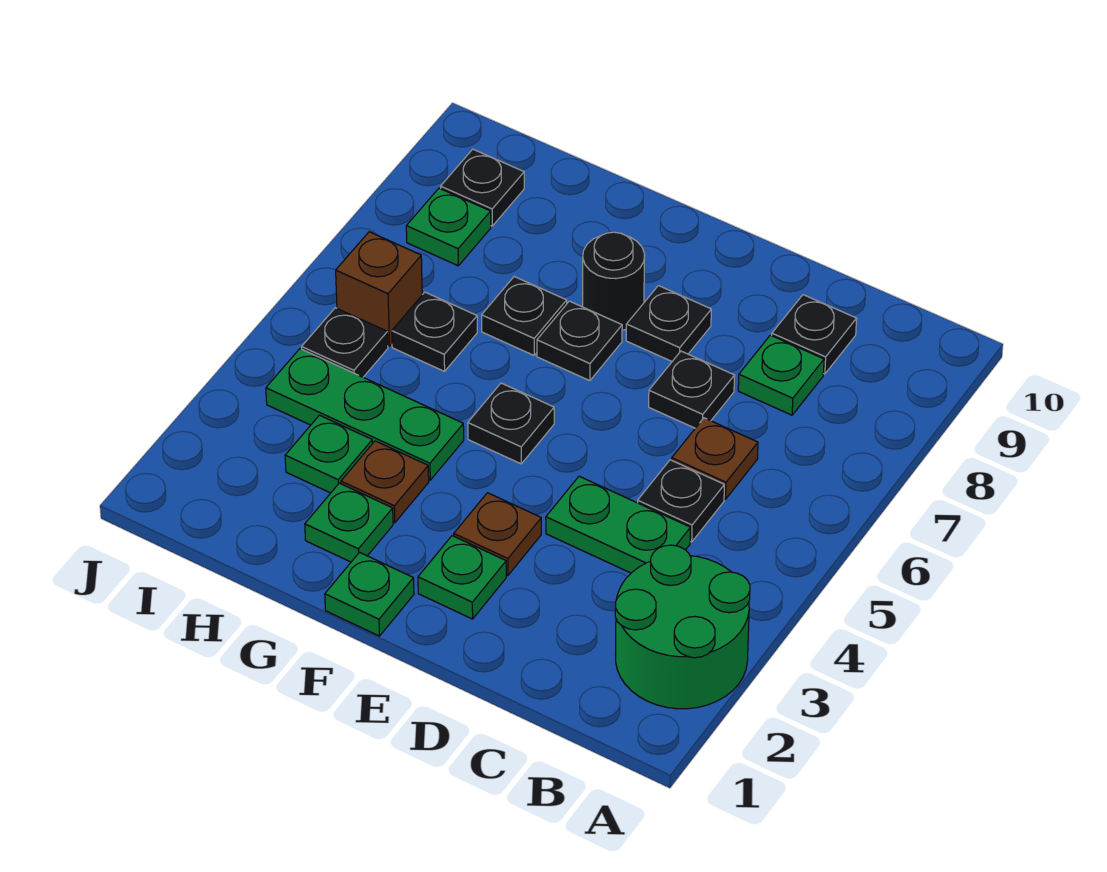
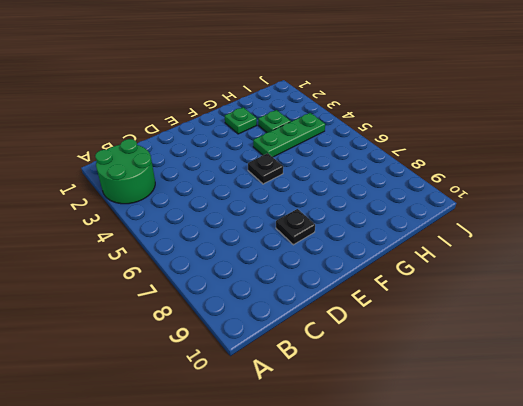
none -> green plate C4:D4 level 1
none -> black plate C5 level 1
none -> brown plate C6 level 1

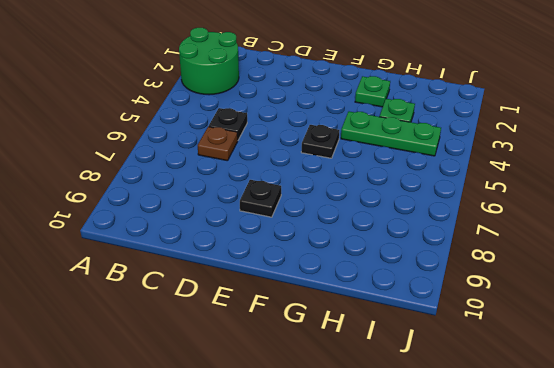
none -> green plate C4:D4 level 1
none -> green plate C8 level 1
none -> black plate C9 level 1

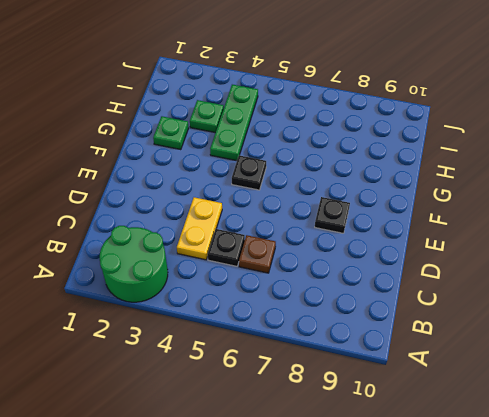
yellow plate C4:D4 level 1 -> green plate C4:D4 level 1
none -> green plate C8 level 1
none -> black plate C9 level 1
none -> black plate D7 level 1

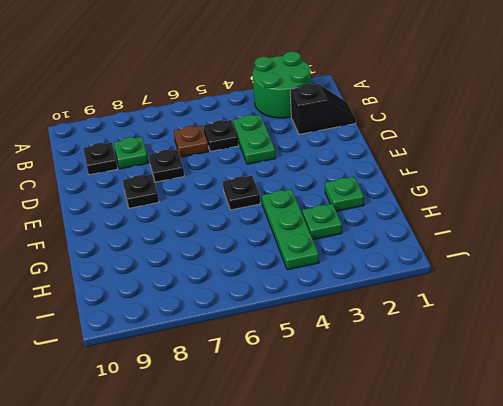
black slope C1:C2 level 1 top 2 -> none
none -> green plate E2 level 1
none -> brown plate E3 level 1
none -> green plate F1 level 1

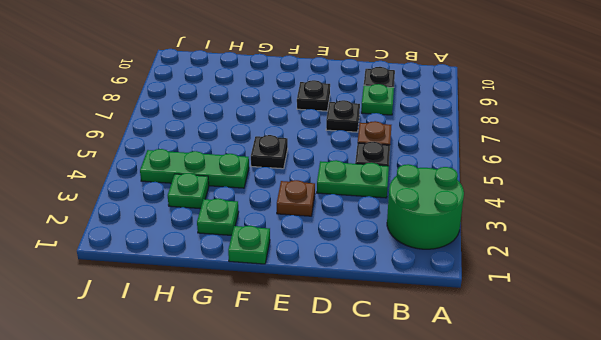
none -> green plate E2 level 1
none -> black plate F7 level 1
none -> black round brick F8 level 1

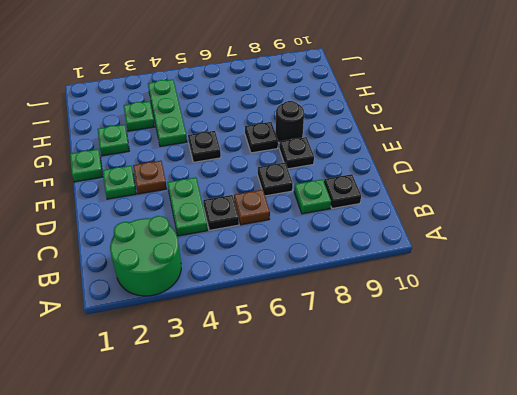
none -> brown plate G3 level 1
none -> black plate G7 level 1
none -> black plate H6 level 1

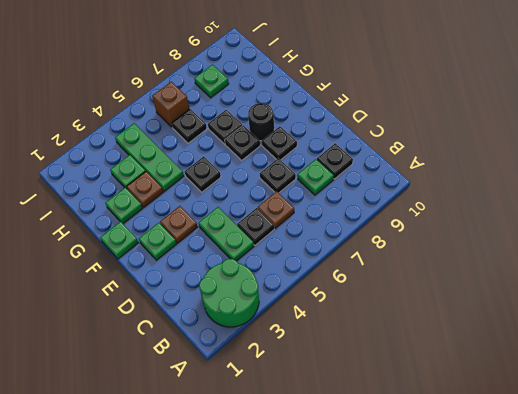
none -> black plate I5 level 1
none -> black plate I9 level 1

